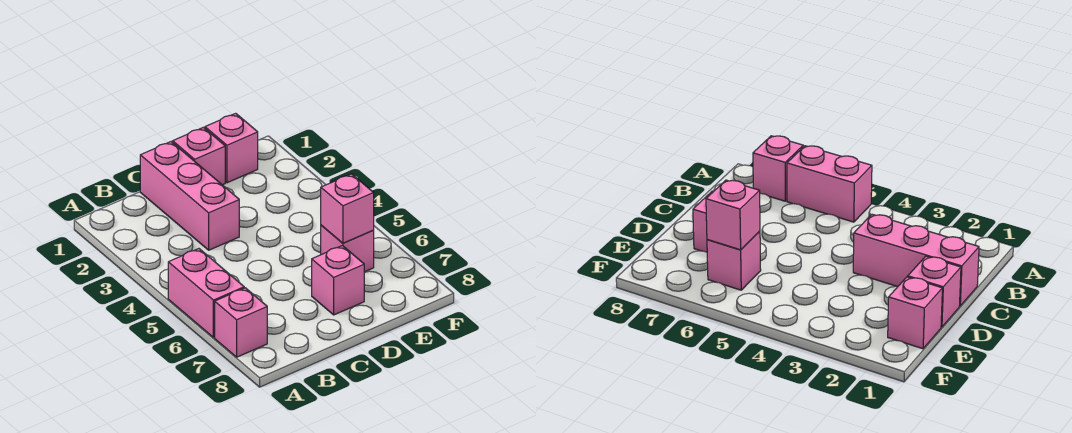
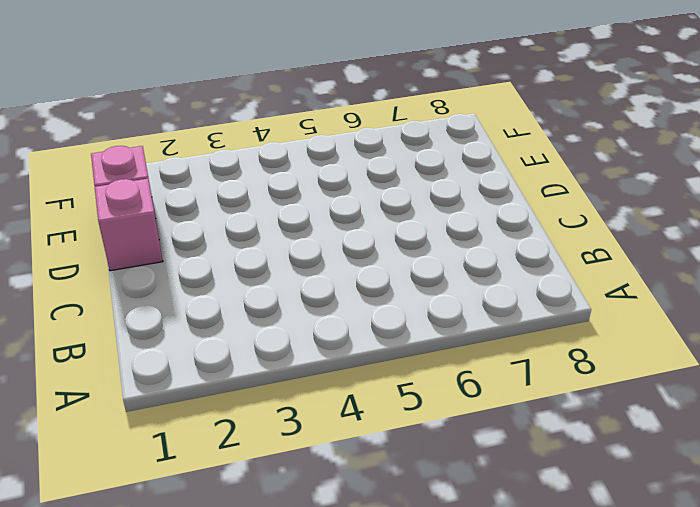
none -> pink brick A5:A6 level 1
none -> pink brick A7 level 1

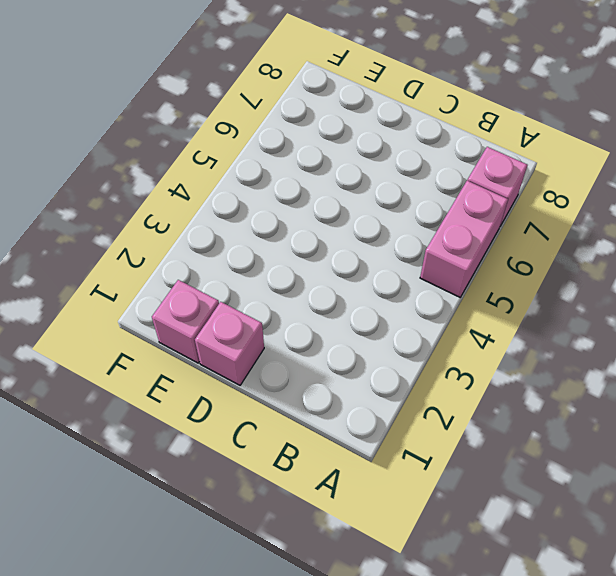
none -> pink brick C1:C3 level 1
none -> pink brick D7 level 1

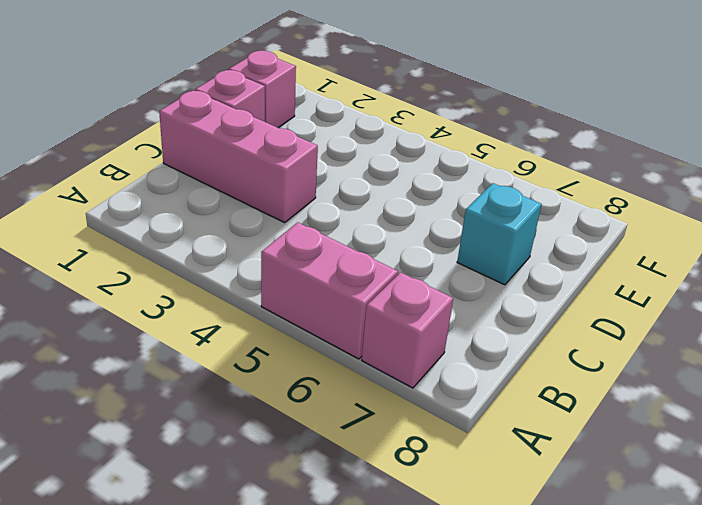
cyan brick D7 level 1 -> pink brick D7 level 1
none -> pink brick E6 level 1
none -> pink brick E6 level 2

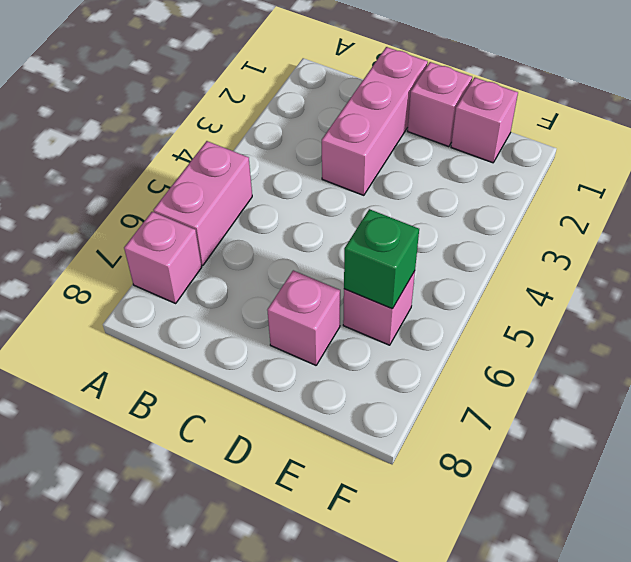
green brick E6 level 2 -> pink brick E6 level 2

